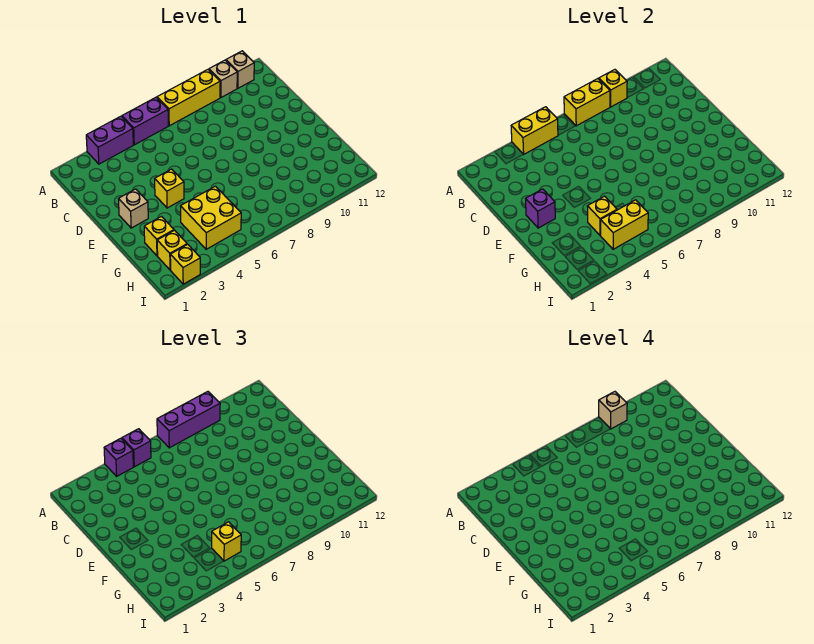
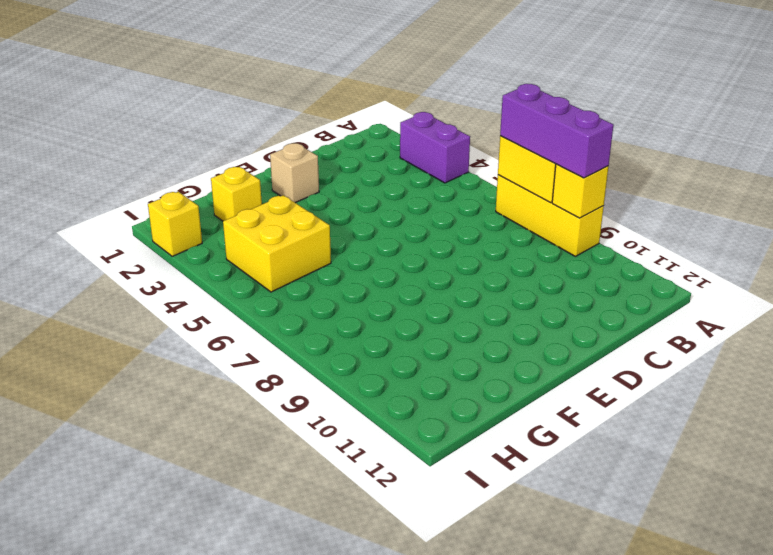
none -> purple brick A5:A6 level 1
none -> tan brick A10 level 1
none -> tan brick A11 level 1

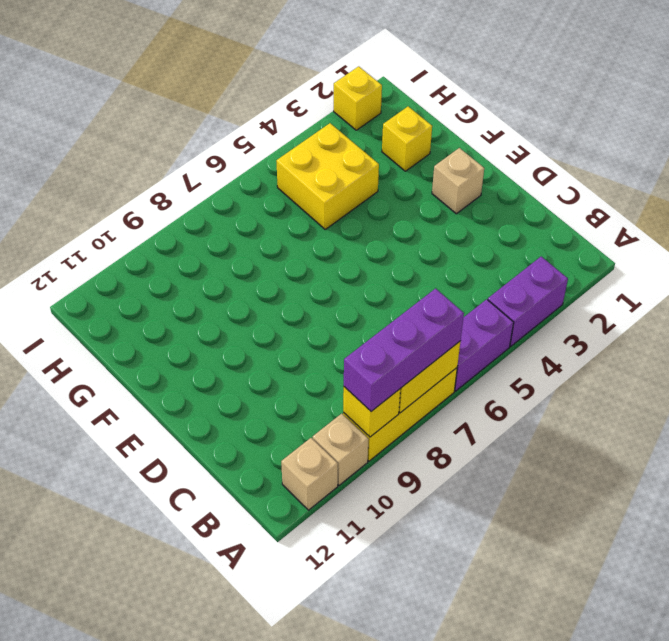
none -> yellow brick E4 level 1
none -> yellow brick H2 level 1
none -> yellow brick A4:A5 level 2

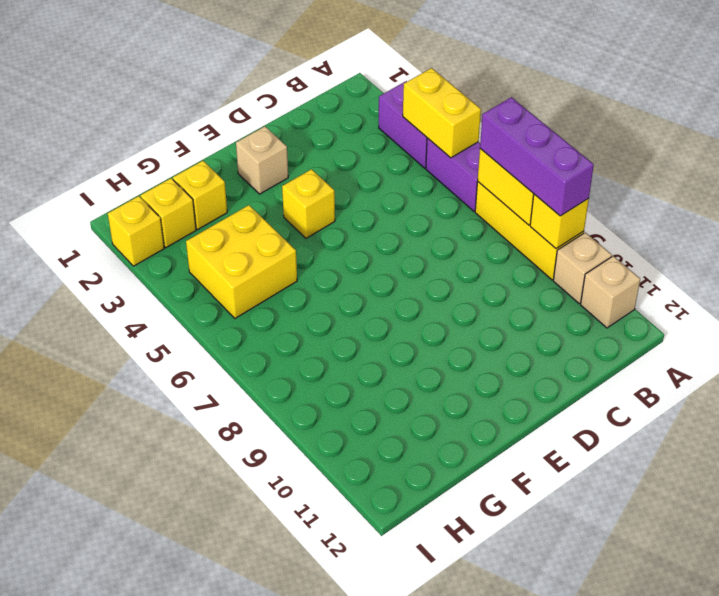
none -> purple brick E2 level 2
none -> yellow brick G4 level 2
none -> yellow brick H4:H5 level 2

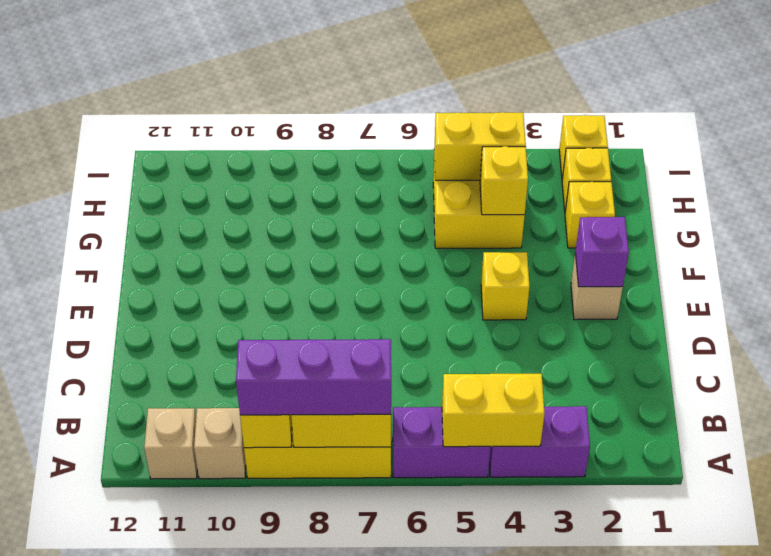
none -> purple brick A4 level 3
none -> purple brick A5 level 3
none -> yellow brick H5 level 3

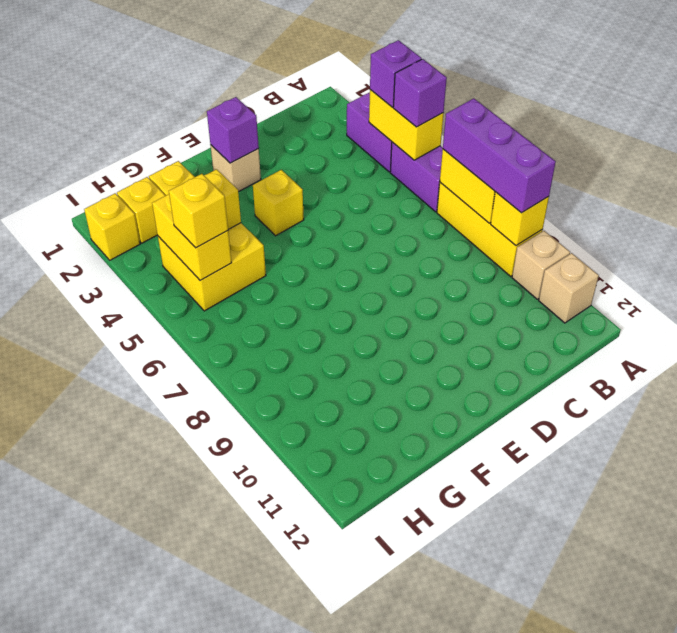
none -> tan brick A9 level 4

